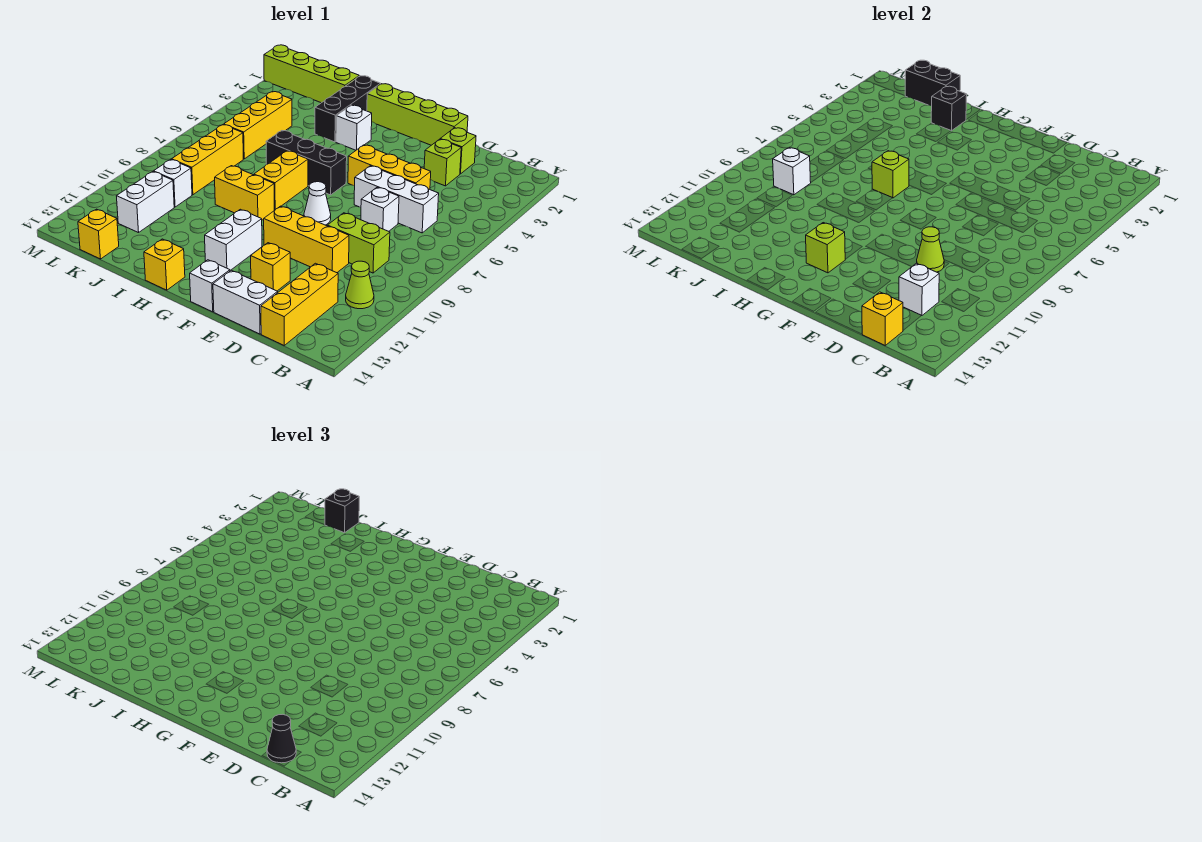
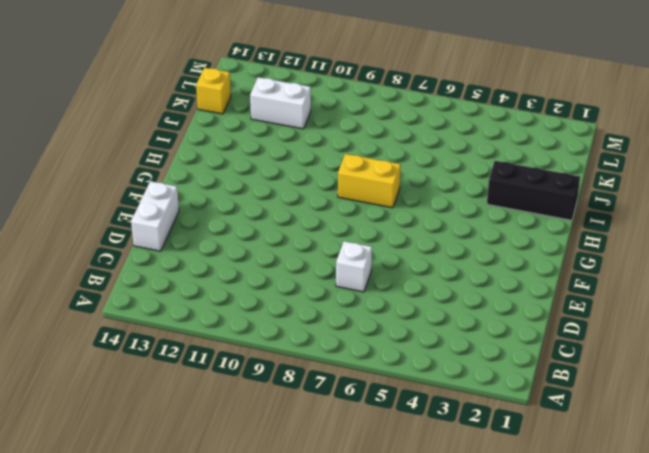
none -> lime cone B11 level 1
none -> white brick C6:E6 level 1
none -> lime brick C9:D9 level 1
none -> yellow brick C12:C14 level 1

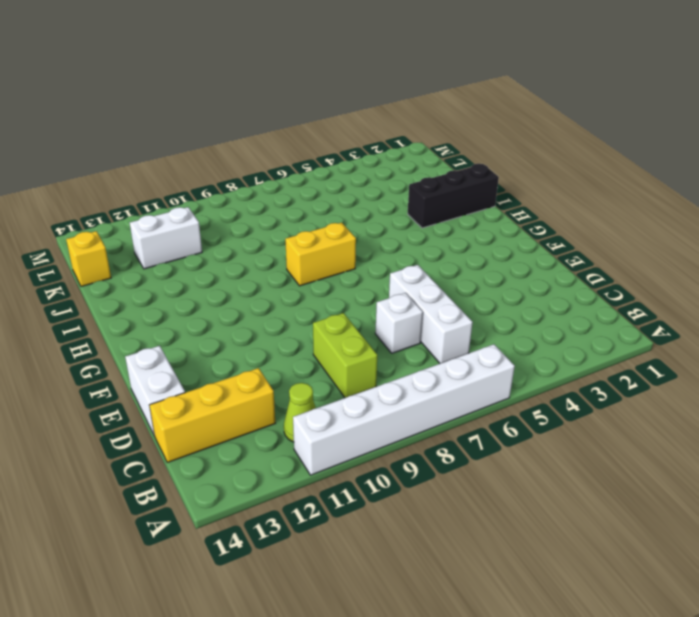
white brick A6:A11 level 1 -> none
none -> lime brick D2 level 1
none -> lime brick D3 level 1
none -> yellow brick D5:F5 level 1
none -> yellow brick D10:F10 level 1

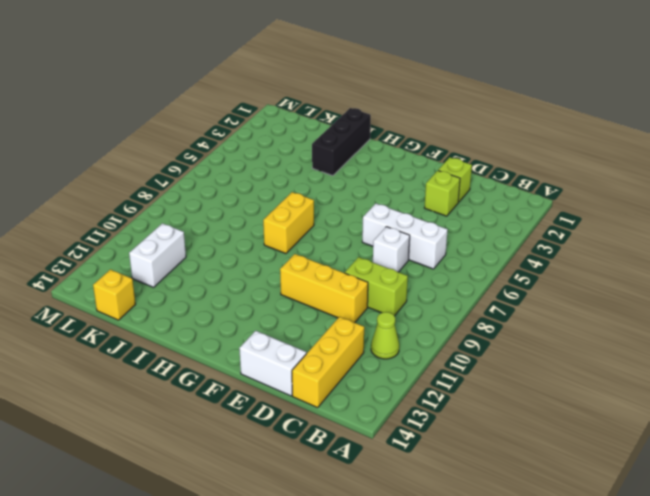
none -> yellow brick D5:F5 level 1
none -> lime brick E1:H1 level 1
none -> yellow brick E12 level 1
none -> white cone F8 level 1

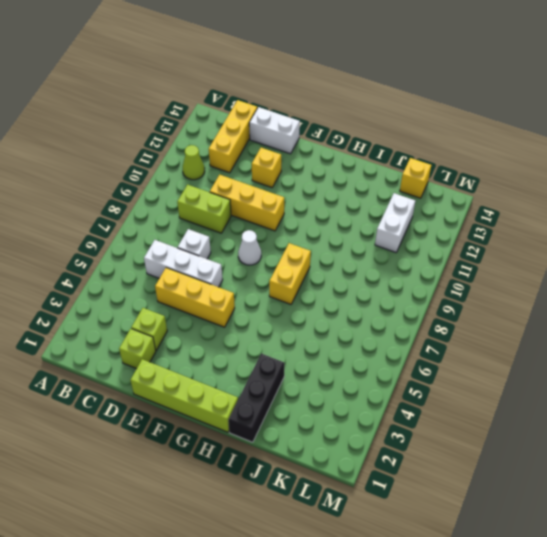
none -> white brick F14 level 1
none -> black brick G6:I6 level 1
none -> white brick G11:G12 level 1
none -> white brick H3 level 1

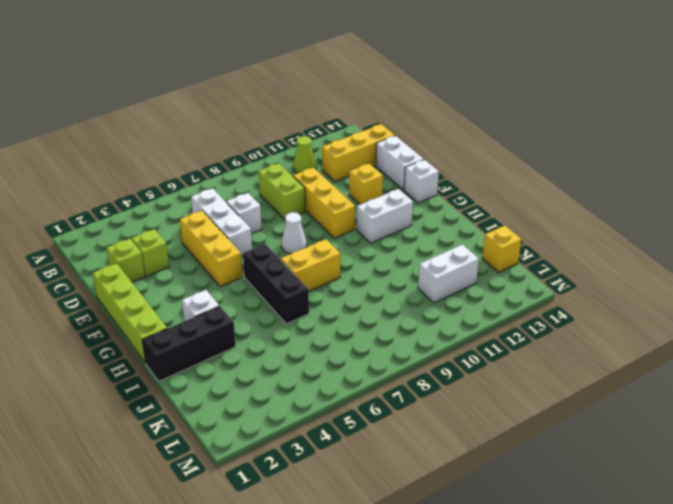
none -> yellow brick H9:I9 level 1
none -> yellow brick H14 level 1
none -> lime brick J1:M1 level 1
none -> yellow brick K4:K6 level 1

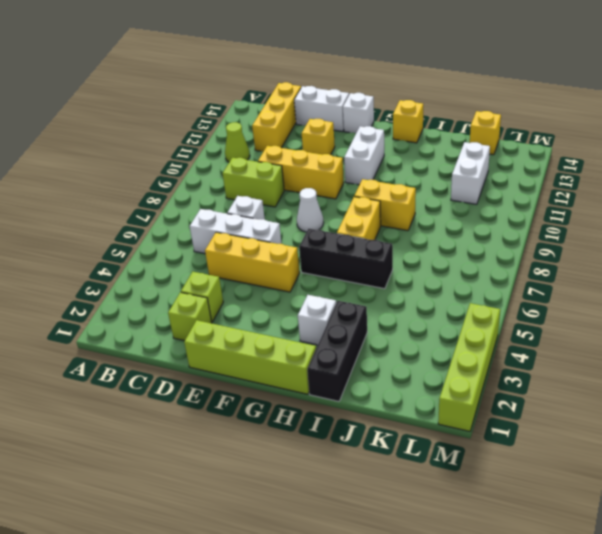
lime brick M1:M4 level 1 -> lime brick J1:M1 level 1
none -> yellow brick K4:K6 level 1
none -> yellow brick K7:K9 level 1
none -> white brick K10 level 1
none -> white brick C12 level 2

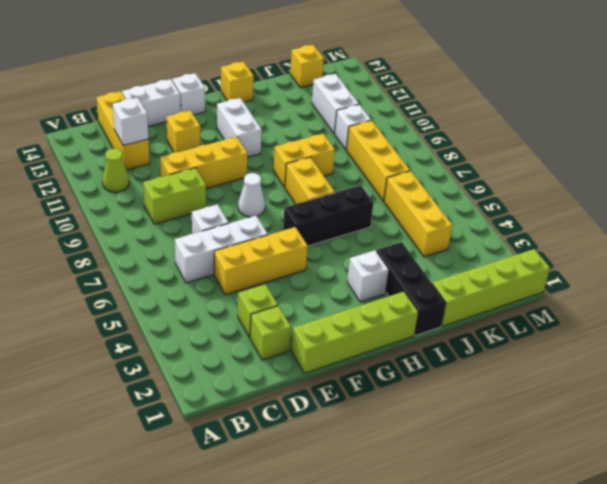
none -> yellow brick C14 level 2
none -> lime cone D10 level 2
none -> lime brick G12 level 2
none -> lime brick H7 level 2

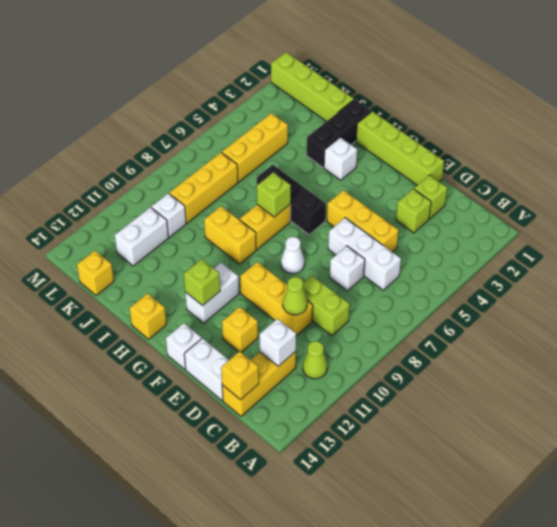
none -> black brick I2 level 2
none -> black brick J1:K1 level 2
none -> white brick K9 level 2
none -> black cone C14 level 3

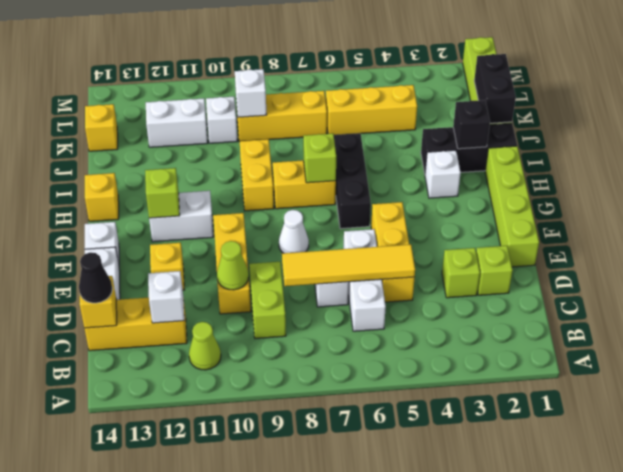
yellow tile D5:D8 level 2 -> none
none -> black brick J1 level 3

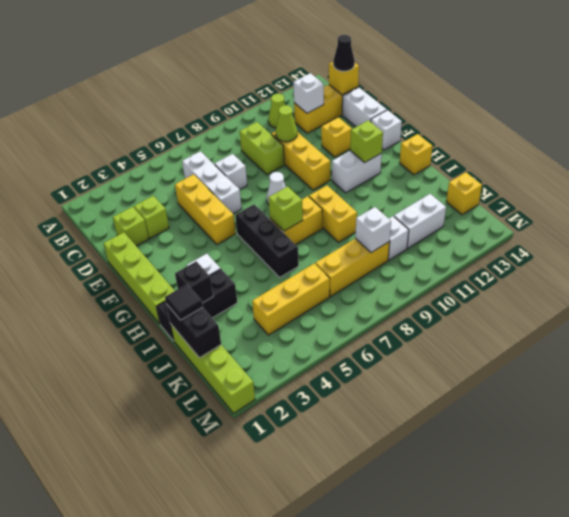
black tile J1 level 3 -> black brick J1 level 3

